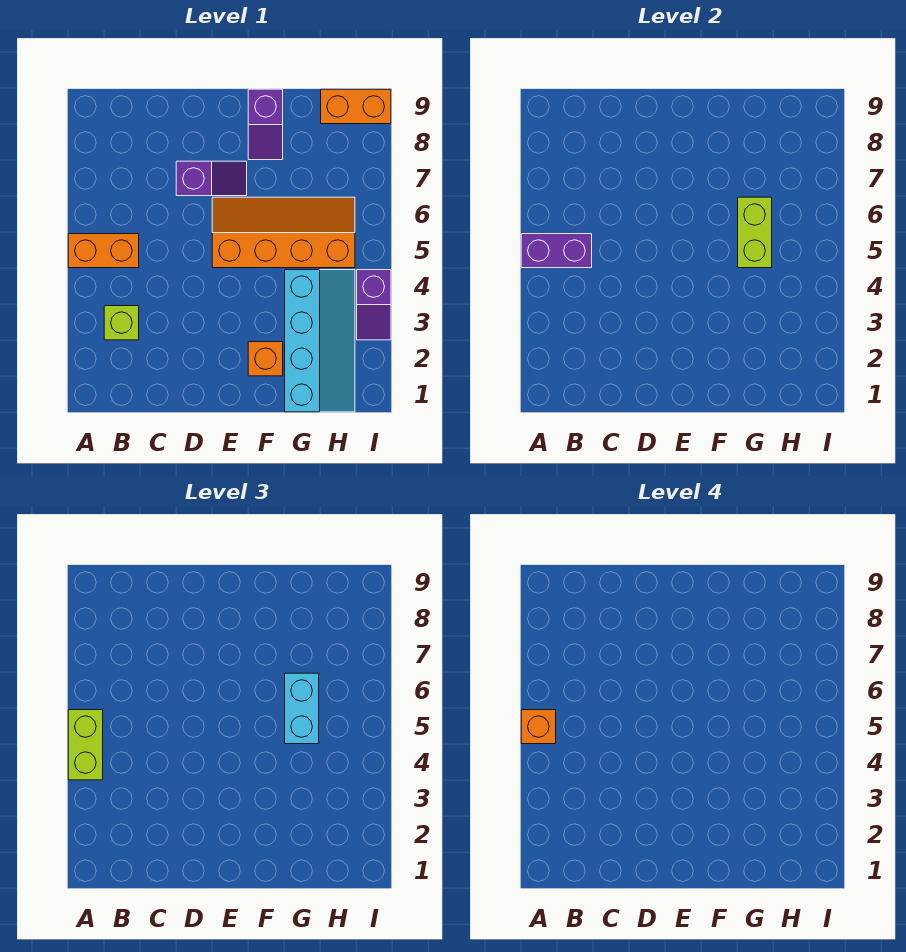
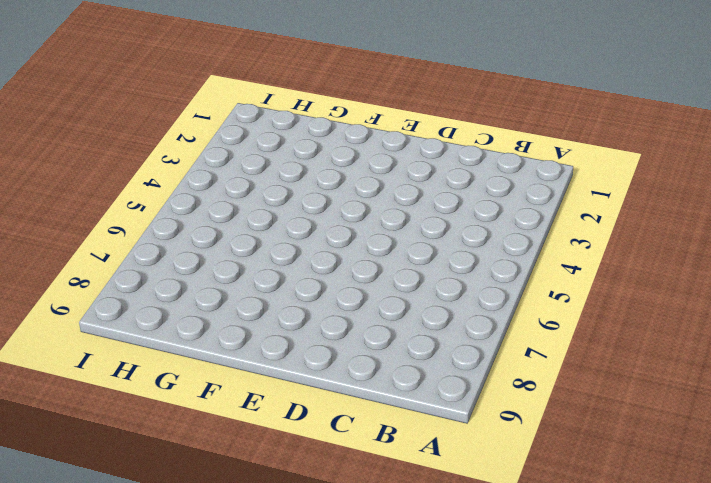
none -> orange brick A5:B5 level 1
none -> lime brick B3 level 1
none -> purple slope D7:E7 level 1 top D

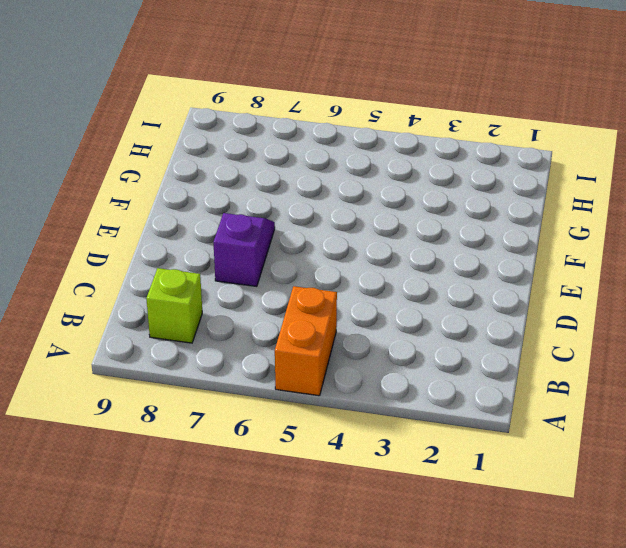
lime brick B8 level 1 -> lime brick B3 level 1
none -> orange slope E5:H6 level 1 top 5
none -> orange brick F2 level 1
none -> purple slope F8:F9 level 1 top 9

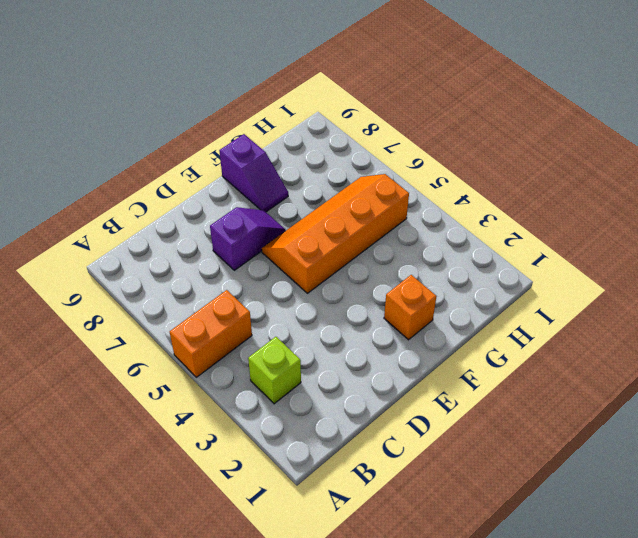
none -> cyan slope G1:H4 level 1 top G
none -> orange brick H9:I9 level 1
none -> purple slope I3:I4 level 1 top 4

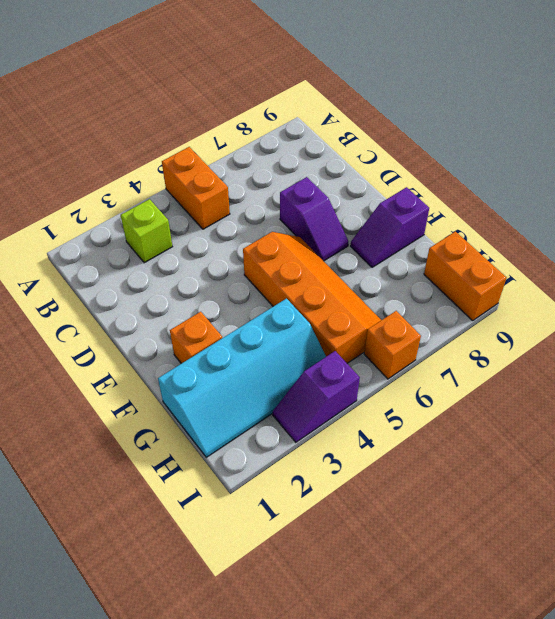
orange brick I6 level 1 -> orange brick A5 level 4
none -> purple brick A5:B5 level 2
none -> lime brick G5:G6 level 2
none -> lime brick A4:A5 level 3

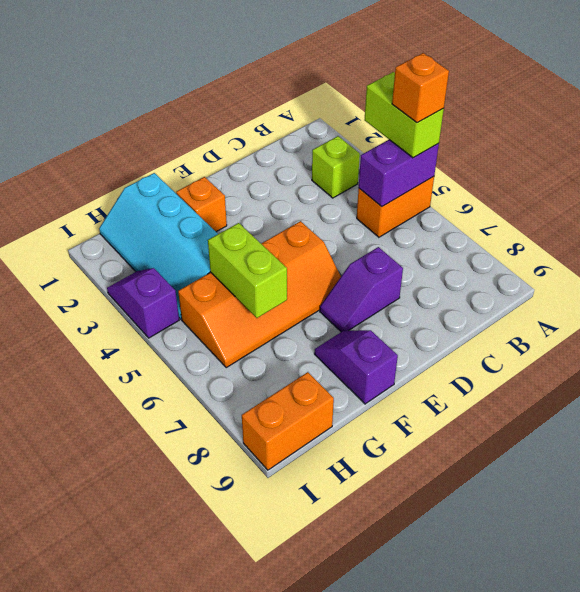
none -> cyan brick G5:G6 level 3

